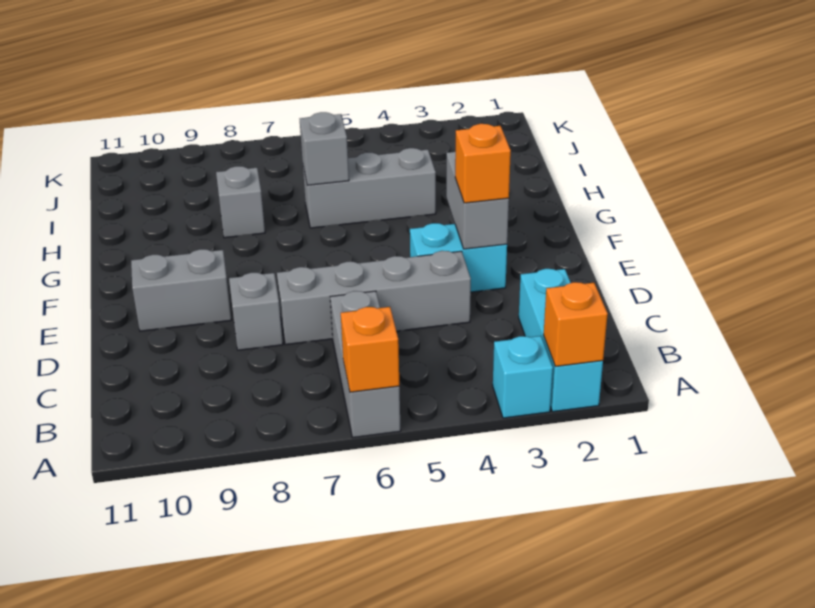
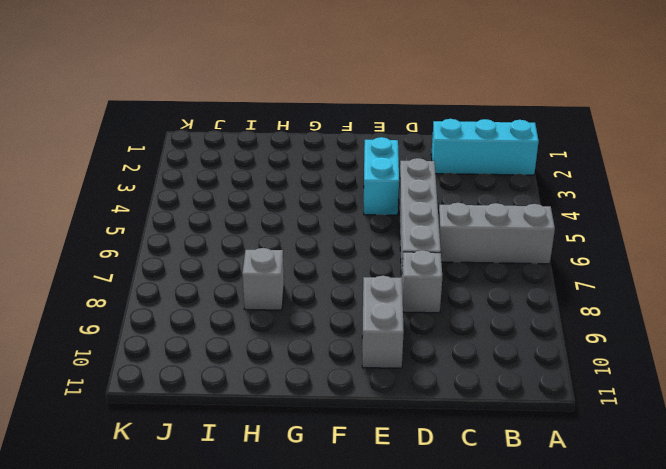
none -> cyan brick A3 level 1
none -> grey brick H4:H6 level 1
none -> orange brick A2 level 2

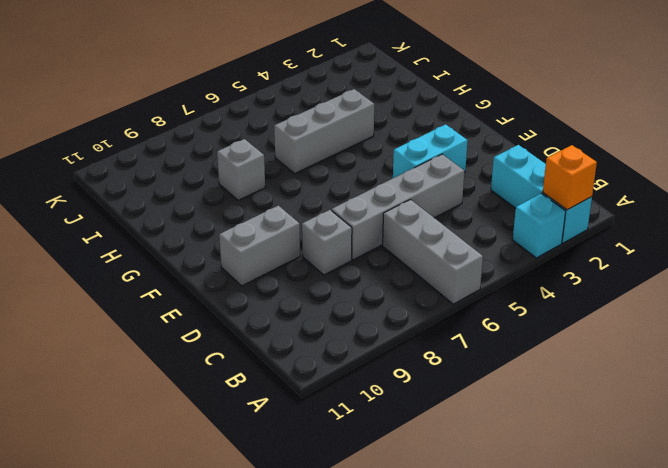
none -> orange brick A6 level 2
none -> grey brick E3:F3 level 2
none -> grey brick H6 level 2

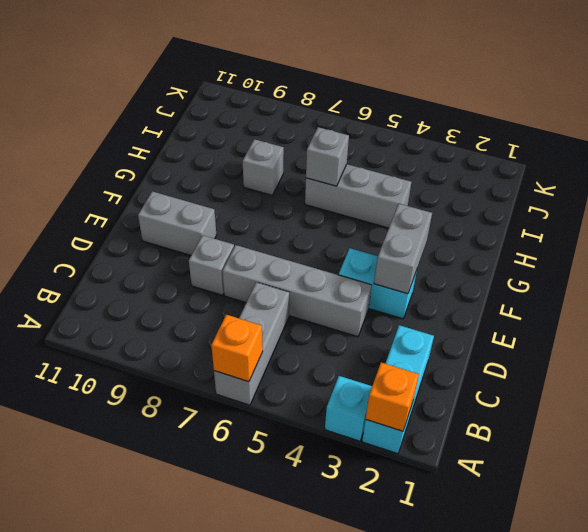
none -> orange brick E3 level 3

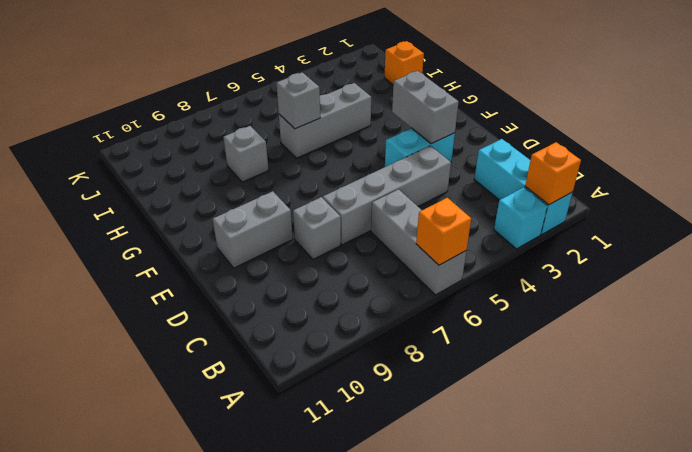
orange brick I1 level 1 -> orange brick E3 level 3

